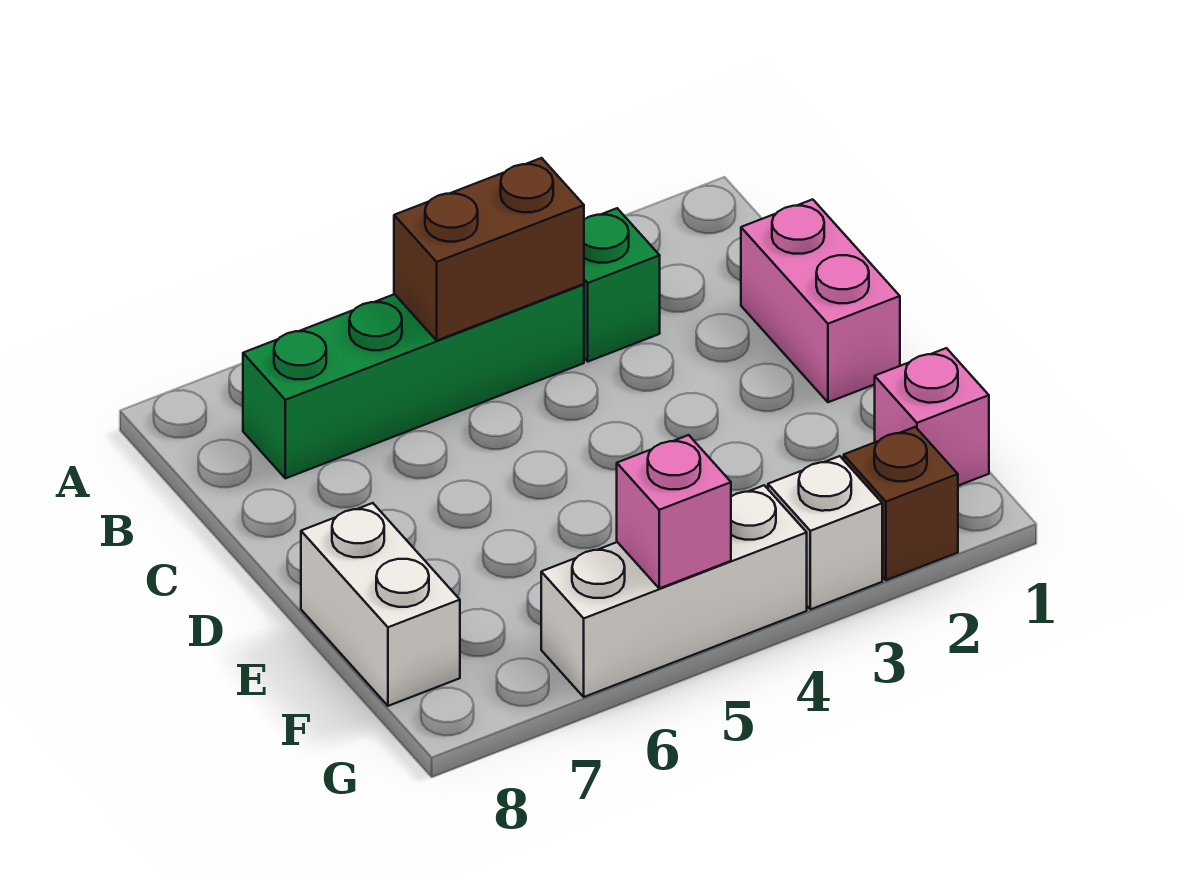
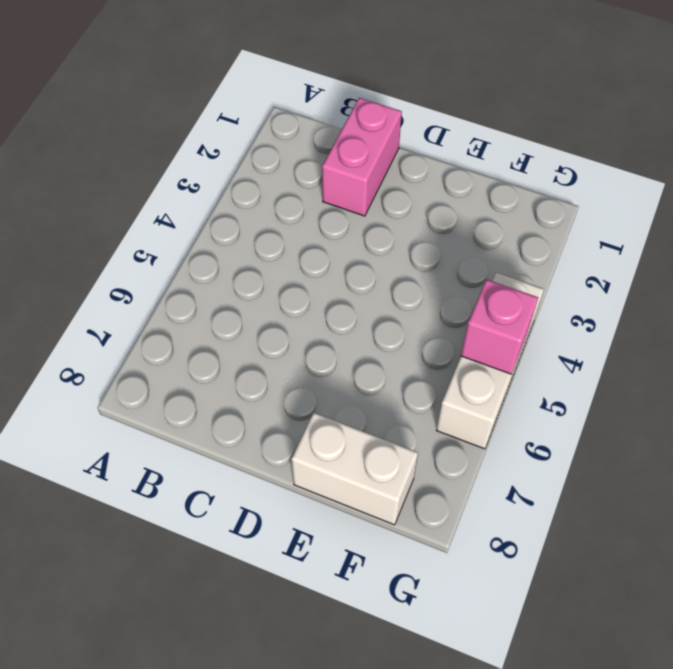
pink brick C1:C2 level 1 -> pink brick C1:D1 level 1
none -> green brick B3 level 1
none -> green brick B4:B7 level 1

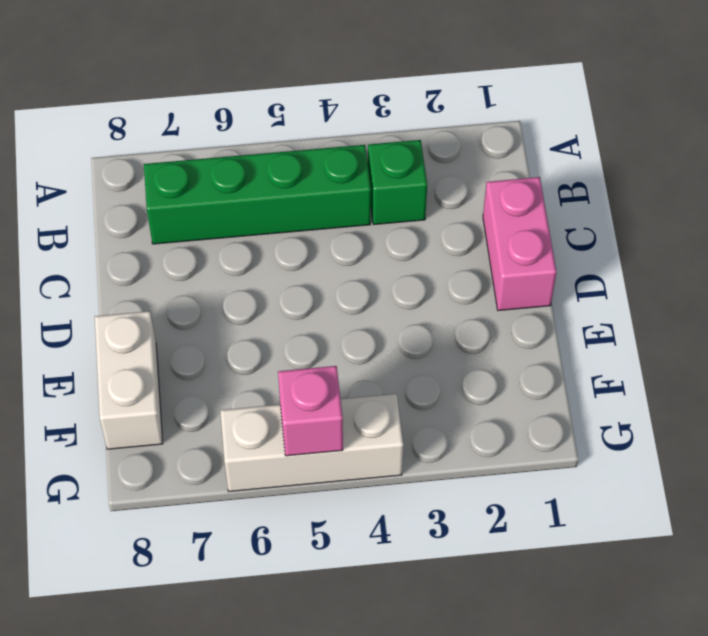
none -> pink brick F1 level 1
none -> brown brick G2 level 1

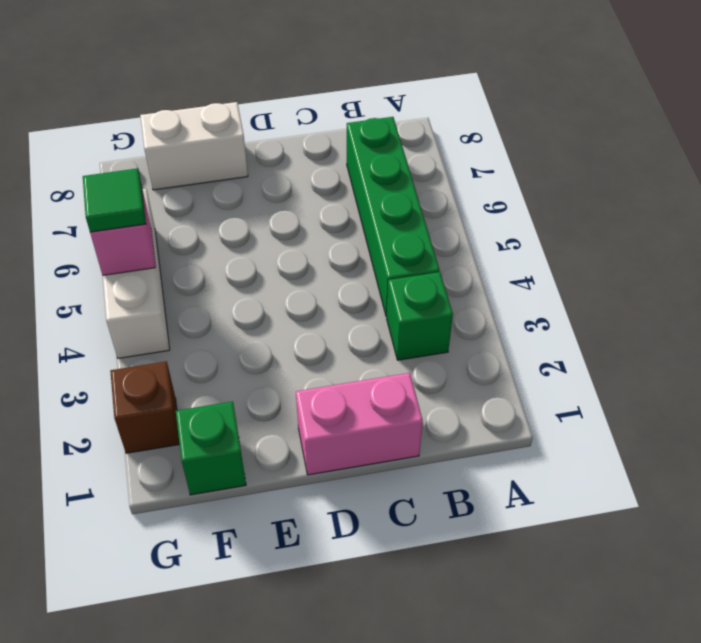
green brick F1 level 1 -> pink brick F1 level 1
green tile G5 level 3 -> none
none -> white brick G3 level 1
none -> brown brick B4:B5 level 2

